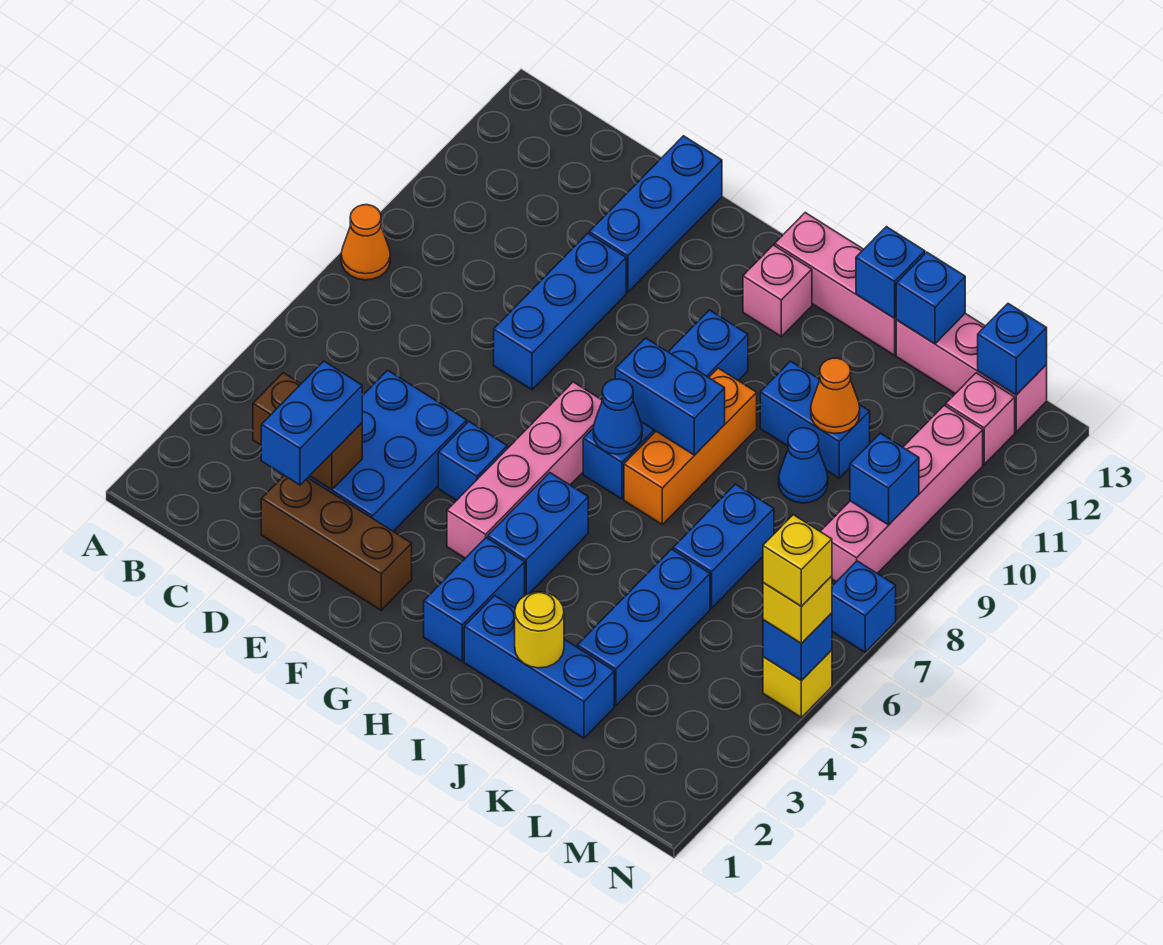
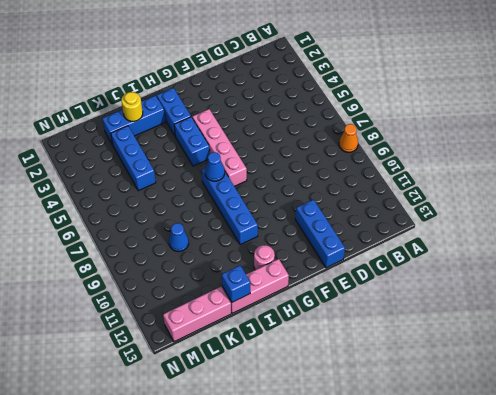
pink round brick H12 level 1 -> pink brick H12 level 1
none -> brown brick D2:F2 level 1
none -> blue brick D3:E5 level 1
none -> blue brick E8:E10 level 1
none -> blue brick F5 level 1

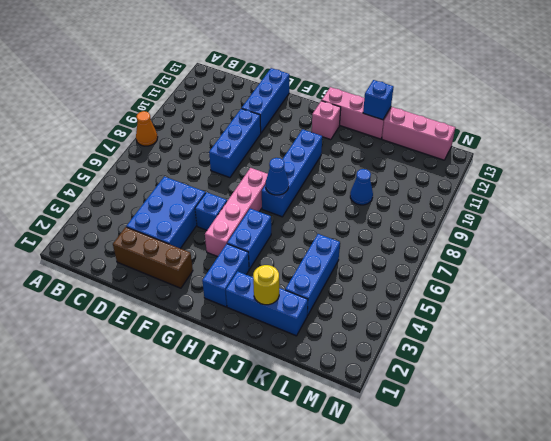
none -> orange brick I7:I9 level 1
none -> blue brick J10:K10 level 1
none -> blue brick K6:K7 level 1
none -> pink brick M8:M11 level 1

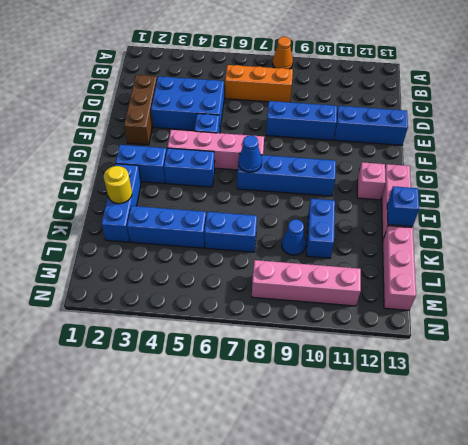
orange brick C6:C8 level 1 -> orange brick I7:I9 level 1
none -> pink brick M12 level 1
none -> yellow brick N5 level 1
none -> blue brick N7 level 1
none -> brown brick C3:D3 level 2

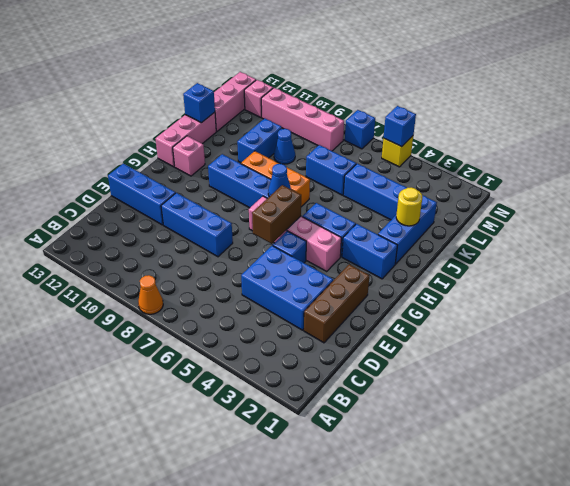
brown brick F6:G6 level 2 -> brown brick C3:D3 level 2
none -> blue brick H8:I8 level 2
none -> orange cone K10 level 2
none -> blue brick K13 level 2
none -> blue brick M9 level 2

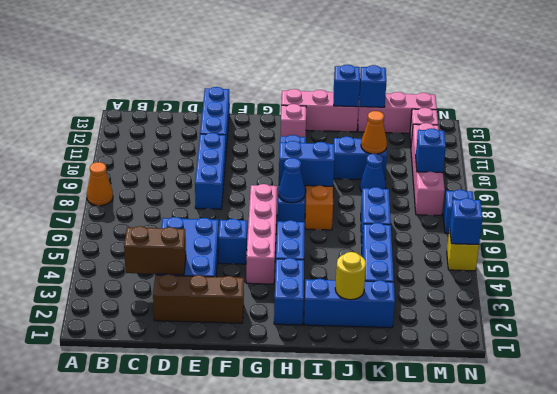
none -> blue brick M13 level 2
none -> blue brick D2:D3 level 3
none -> yellow brick N5 level 3
none -> yellow brick N5 level 4

